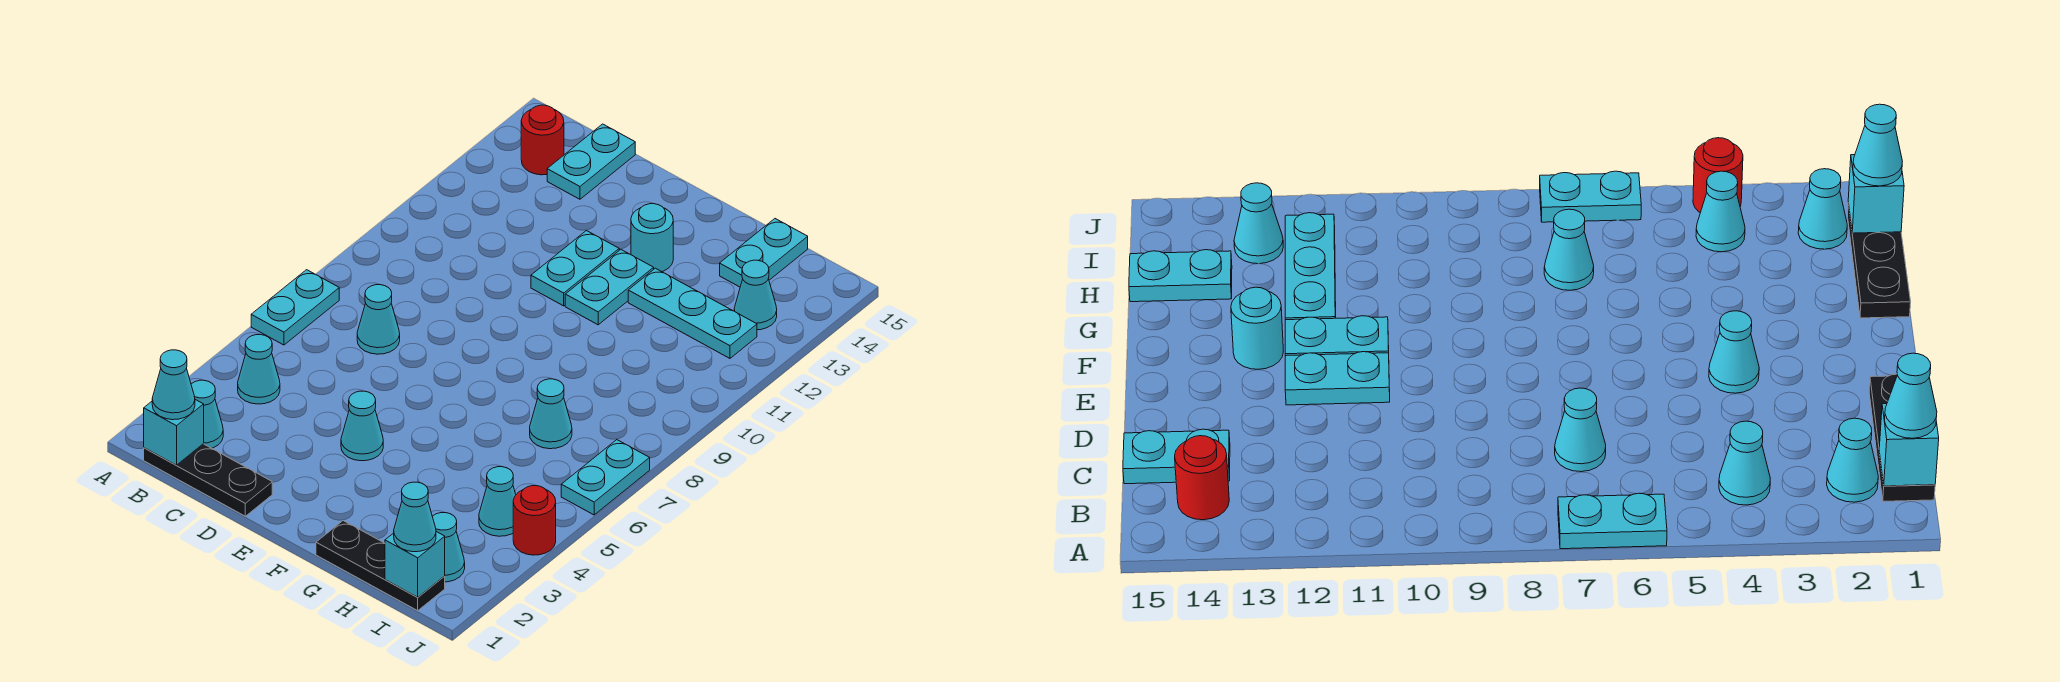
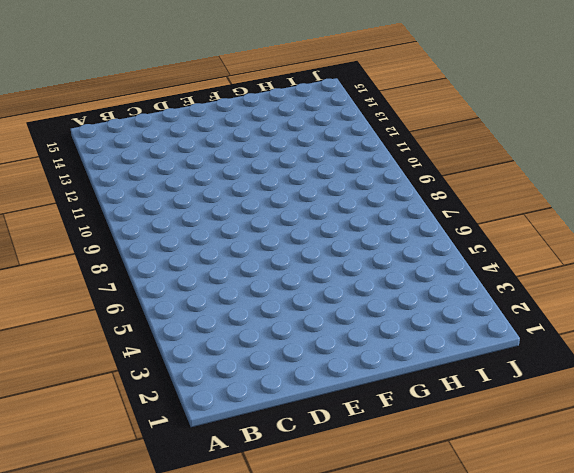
none -> cyan plate A6:A7 level 1
none -> black plate B1:D1 level 1
none -> cyan cone B2 level 1

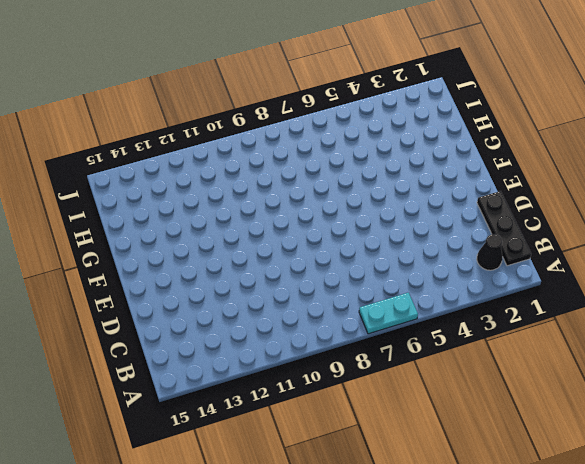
black cone B2 level 1 -> cyan cone B2 level 1
none -> cyan cone B4 level 1
none -> red round brick B14 level 1
none -> cyan cone C7 level 1

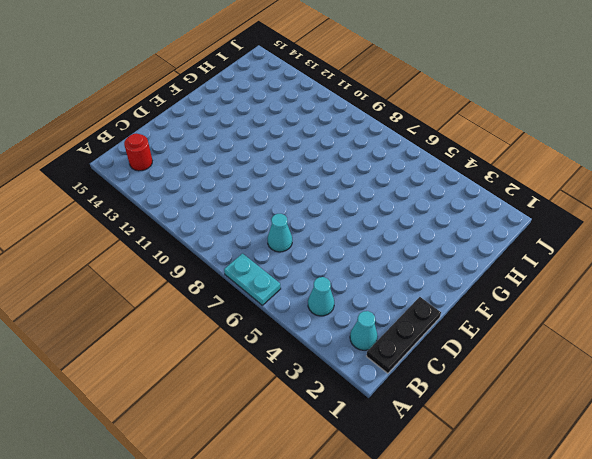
none -> cyan plate C14:C15 level 1
none -> cyan cone E4 level 1
none -> cyan plate E11:E12 level 1

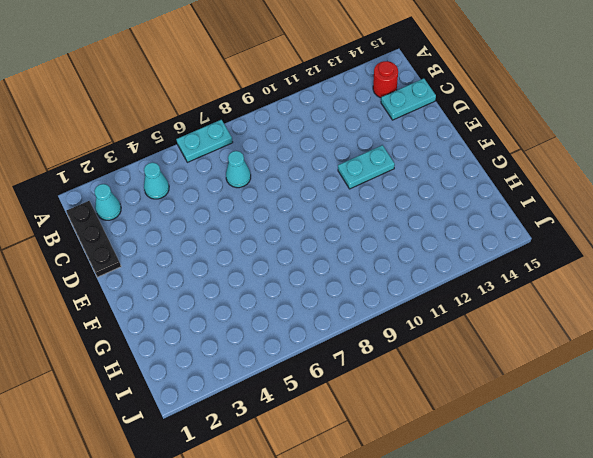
none -> cyan cone E4 level 1
none -> cyan plate F11:F12 level 1
none -> cyan round brick F13 level 1

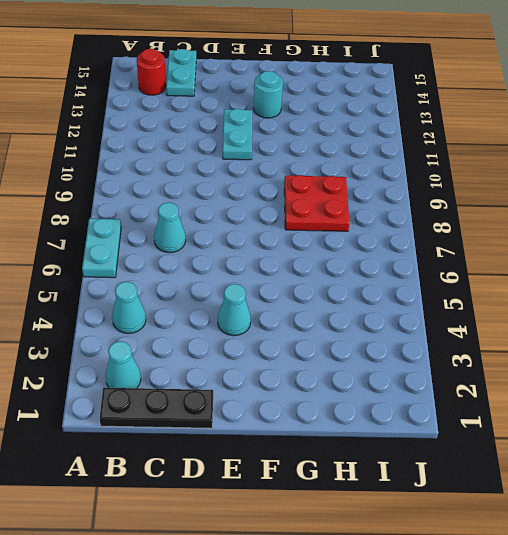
red plate G8:H9 level 1 -> none
none -> cyan plate F11:F12 level 1
none -> black plate G1:I1 level 1
none -> cyan plate G12:I12 level 1

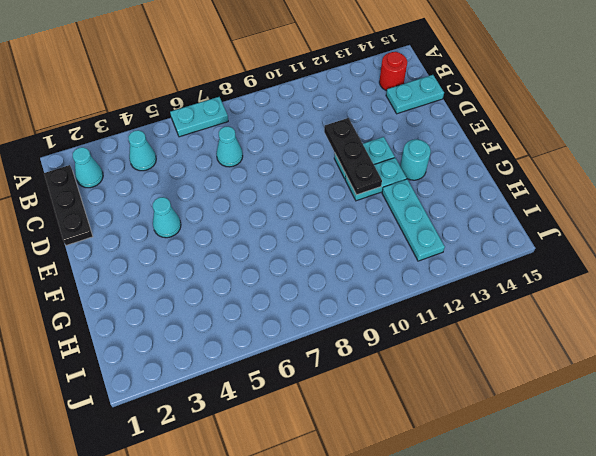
black plate D11:F11 level 2 -> black plate G1:I1 level 1
none -> cyan cone H7 level 1
none -> cyan plate H14:H15 level 1
none -> cyan cone I2 level 1

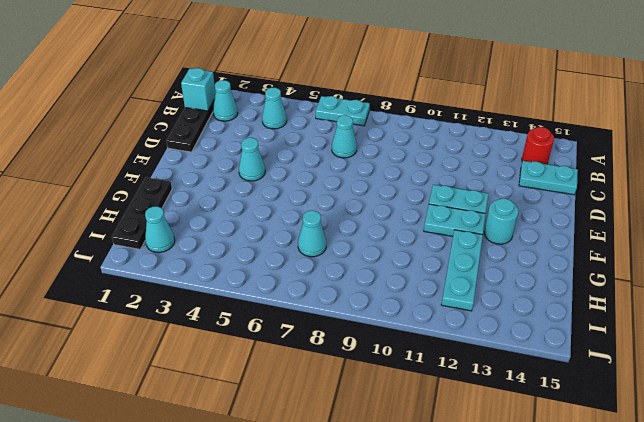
none -> cyan plate H14:H15 level 1
none -> cyan cone I4 level 1
none -> cyan cone I13 level 1

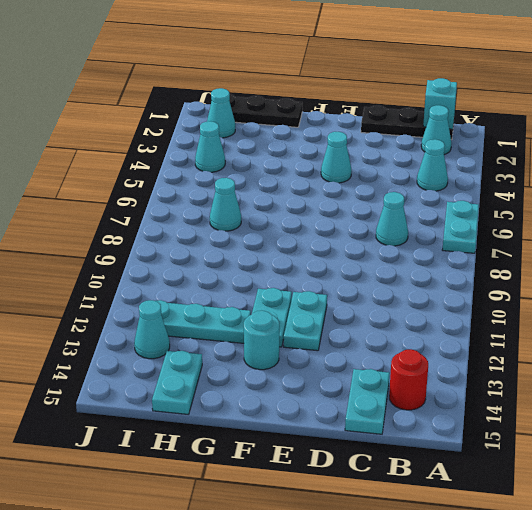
none -> red round brick J4 level 1
none -> cyan plate J6:J7 level 1
none -> cyan brick I1 level 2

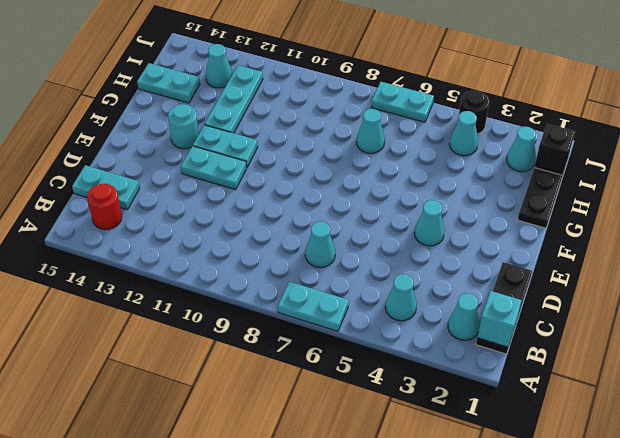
black brick I1 level 2 -> cyan brick I1 level 2
black round brick J4 level 1 -> red round brick J4 level 1
none -> cyan cone B1 level 3
none -> cyan cone I1 level 3

